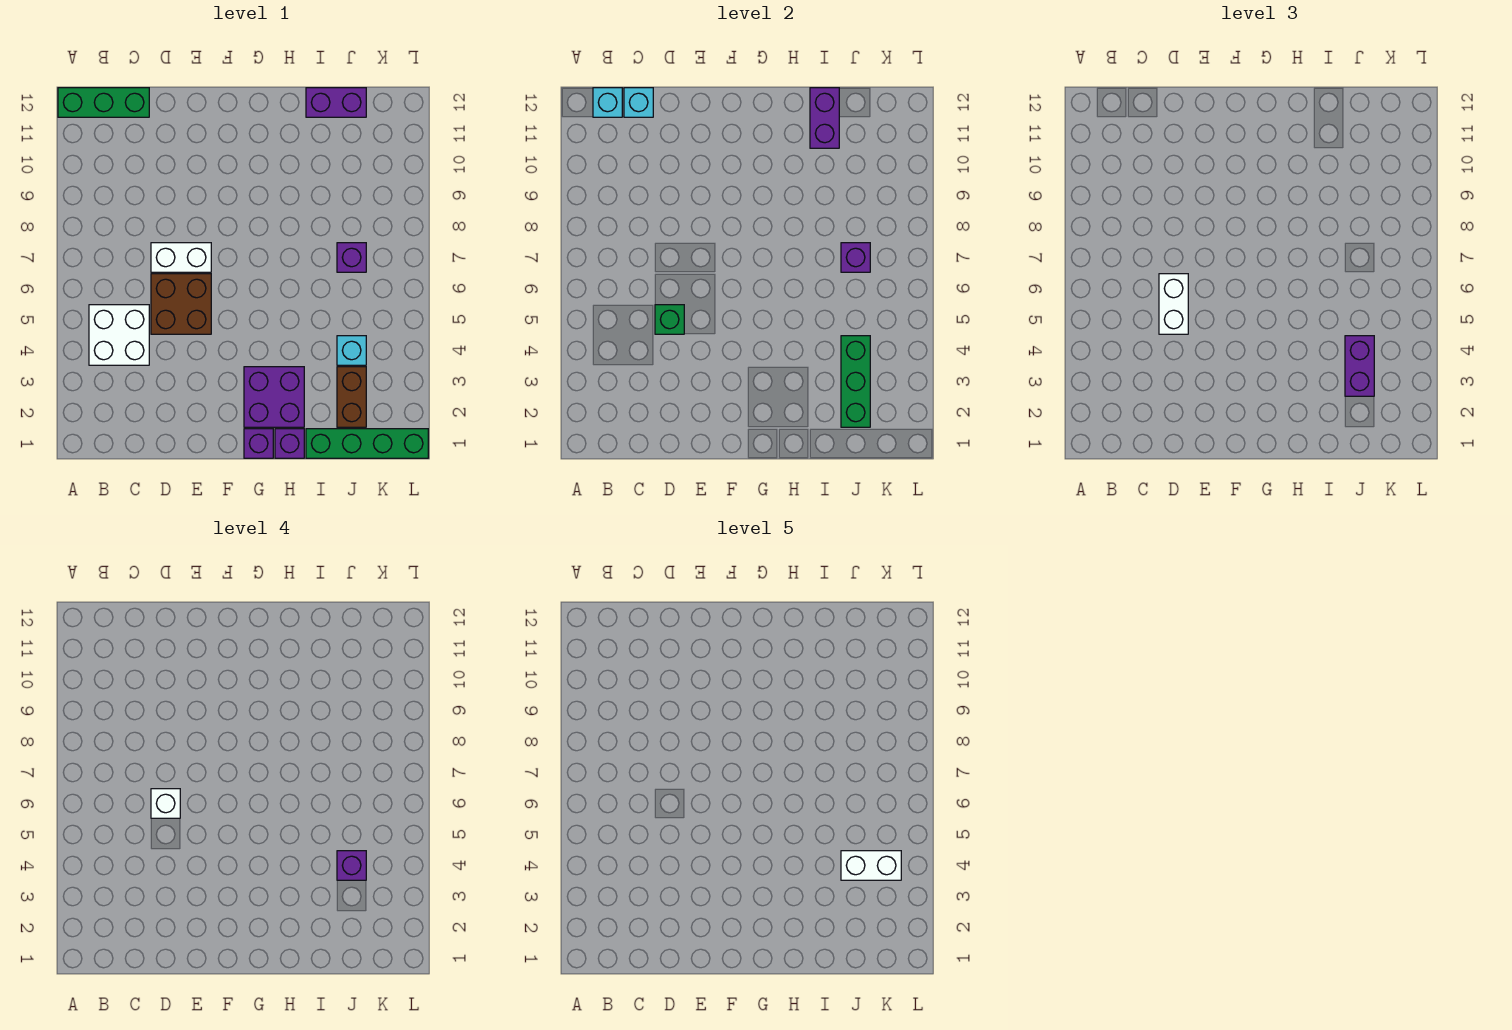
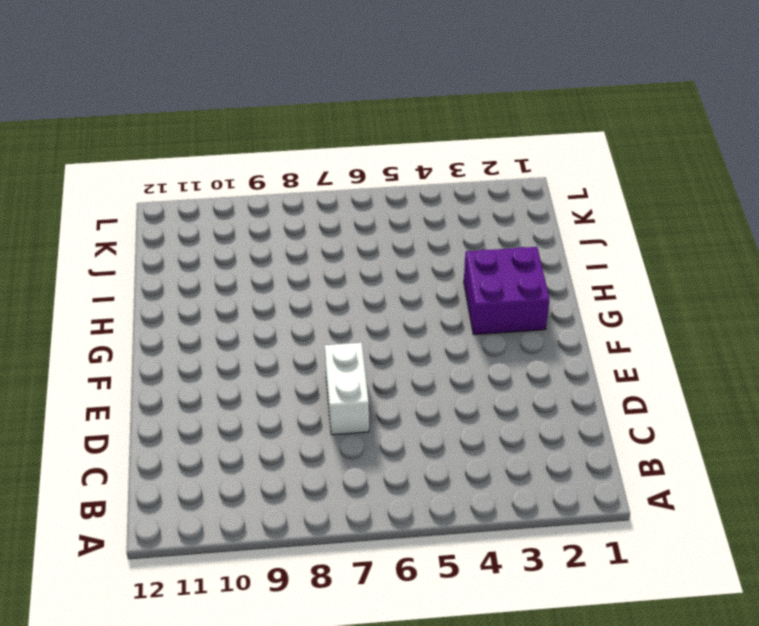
none -> green brick A12:C12 level 1
none -> white brick B4:C5 level 1
none -> brown brick D5:E6 level 1

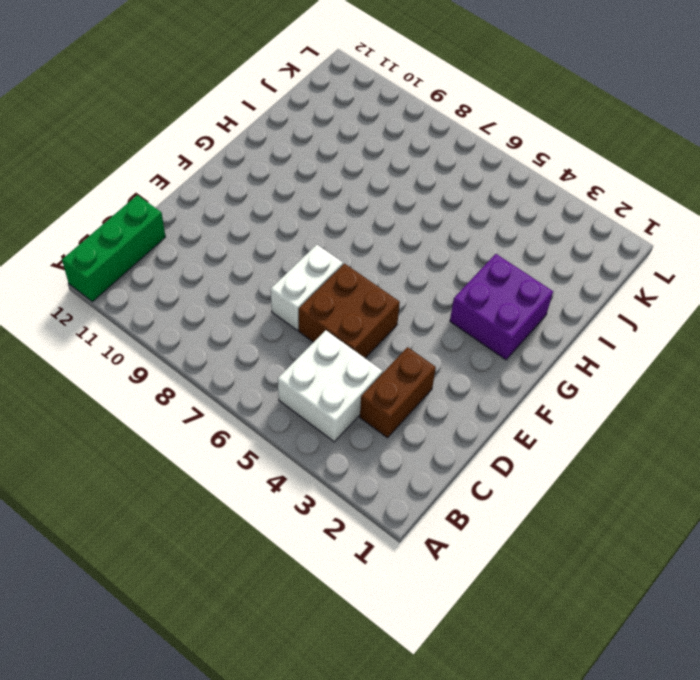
brown brick C3:D3 level 1 -> brown brick J2:J3 level 1
none -> purple brick G1 level 1
none -> purple brick H1 level 1
none -> green brick I1:L1 level 1

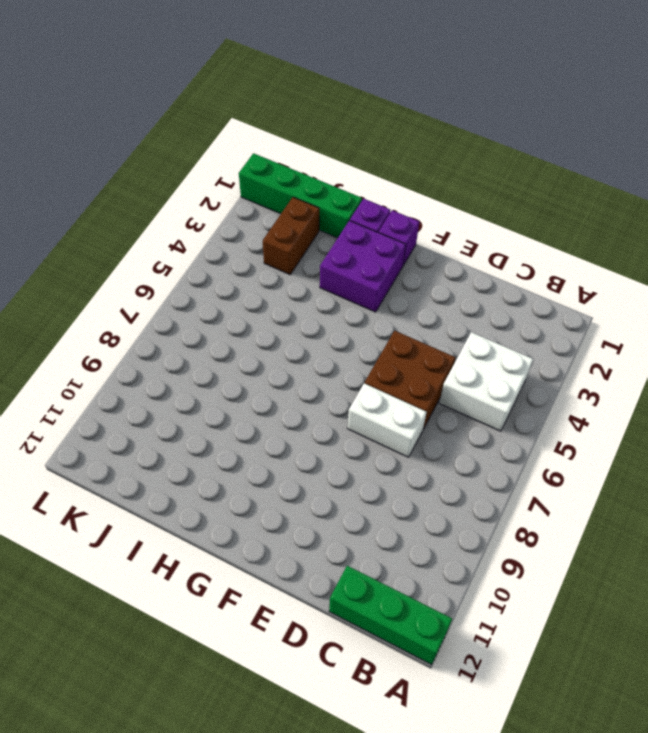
none -> purple brick I12:J12 level 1
none -> cyan brick J4 level 1
none -> purple brick J7 level 1

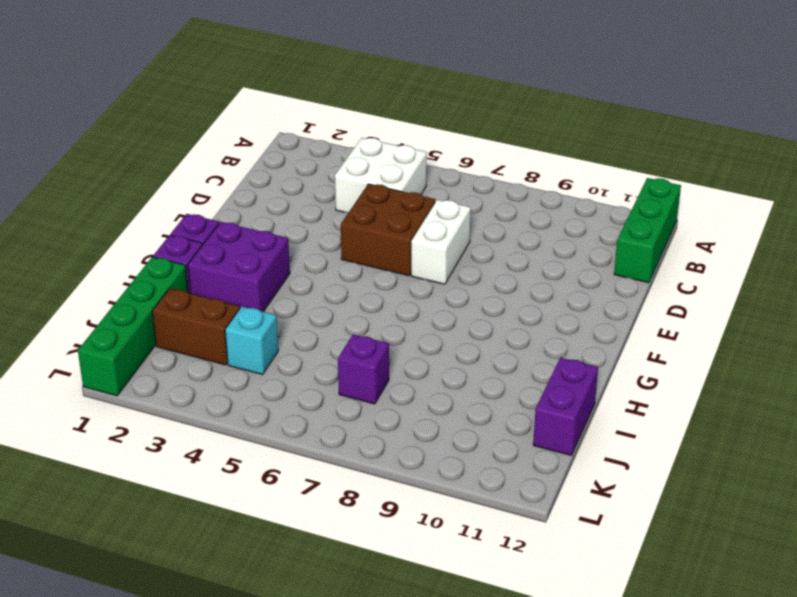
none -> cyan brick B12 level 2
none -> cyan brick C12 level 2
none -> green brick D5 level 2

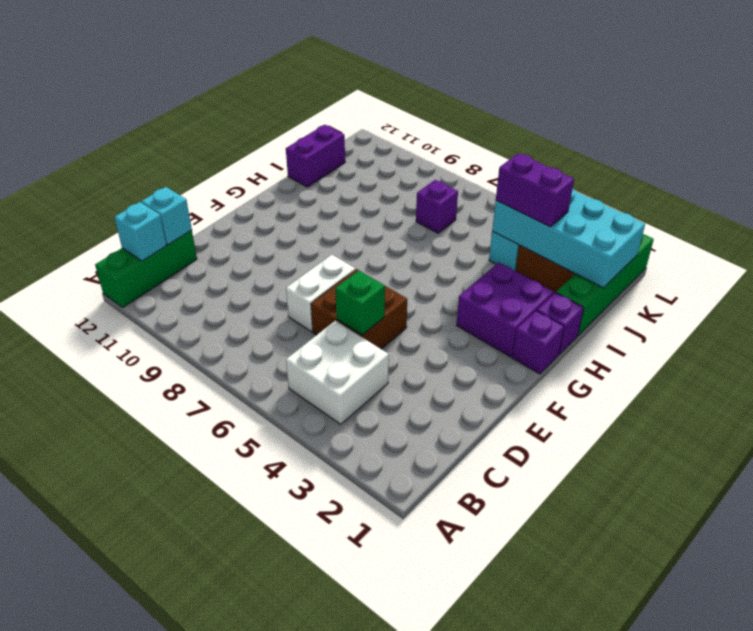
cyan brick J1:K4 level 2 -> green brick J2:J4 level 2
none -> purple brick I11:I12 level 2
none -> purple brick J7 level 2
none -> white brick D5:D6 level 3

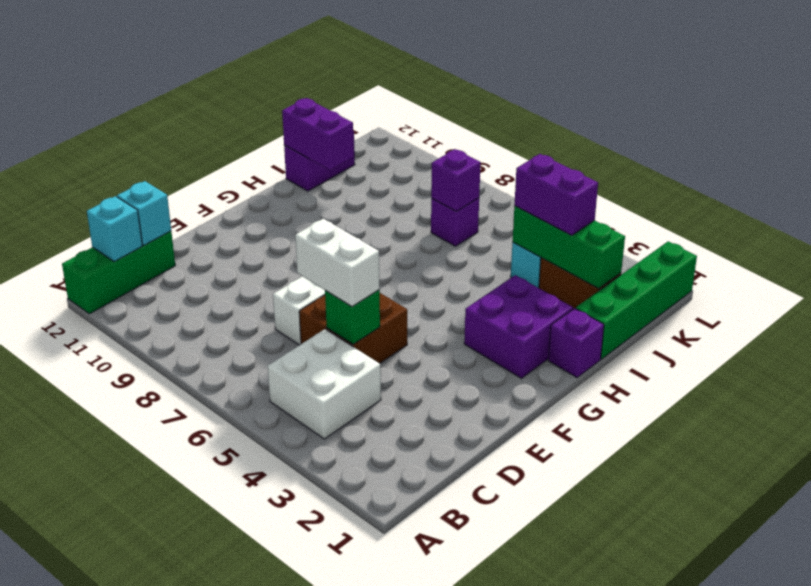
none -> purple brick G1 level 1
none -> white brick D6 level 4
none -> purple brick J4 level 4

